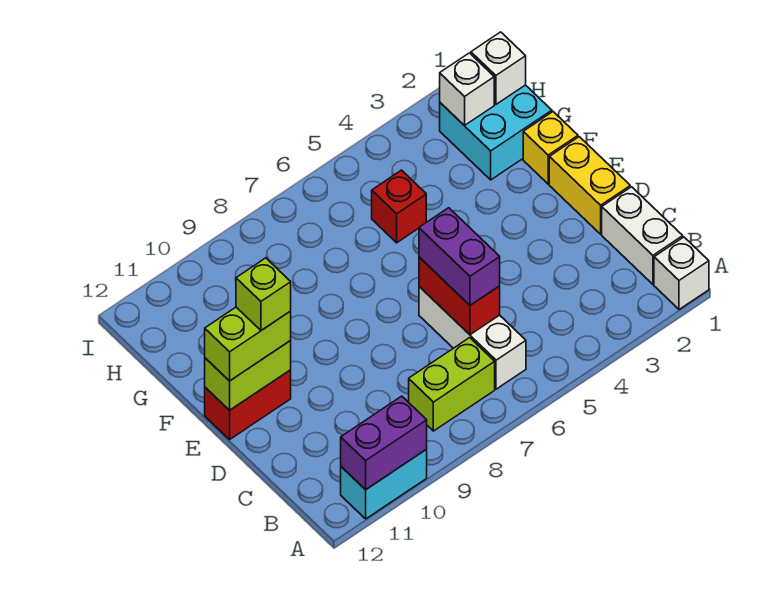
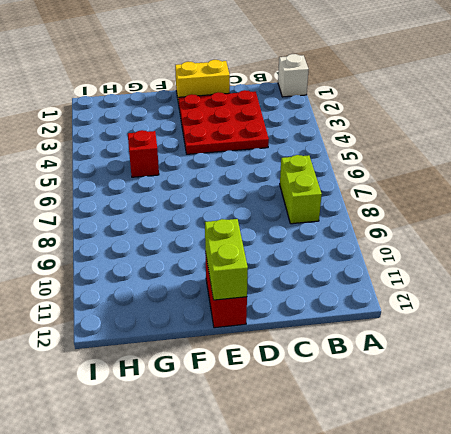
red plate C2:E4 level 1 -> none
none -> cyan brick A10:A11 level 1
none -> white brick B1:C1 level 1
none -> white brick B6:D6 level 1

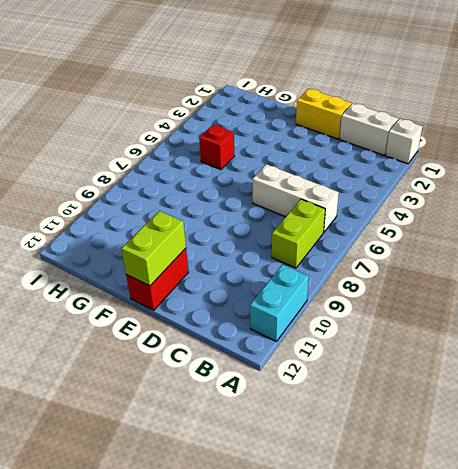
none -> yellow brick F1 level 1
none -> cyan brick G1:H2 level 1
none -> purple brick A10:A11 level 2

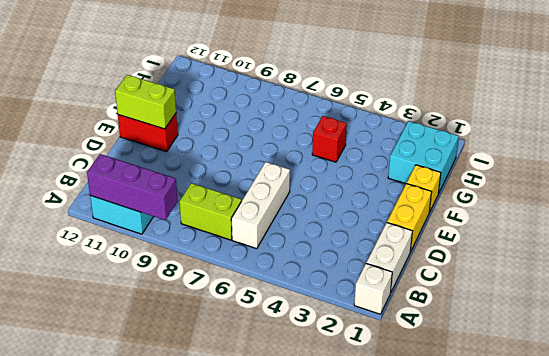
purple brick A9:A11 level 2 -> purple brick A10:A11 level 2
none -> red brick C6:D6 level 2
none -> white brick H1 level 2
none -> white brick H2 level 2

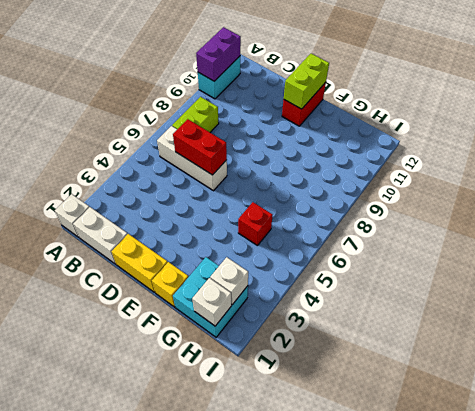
none -> purple brick C6:D6 level 3
none -> lime brick E11:E12 level 3
none -> lime brick E11 level 4

